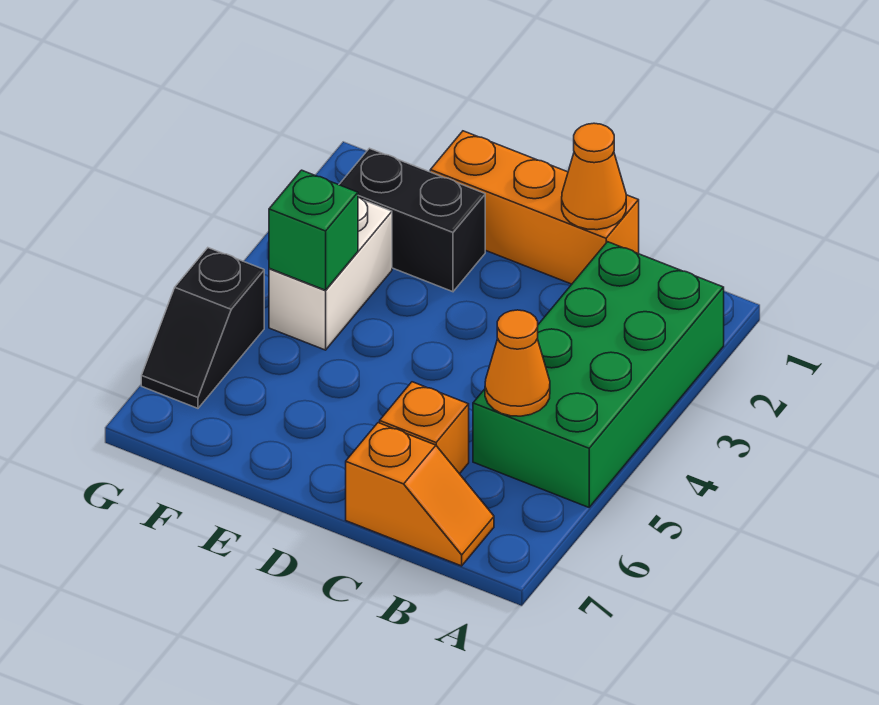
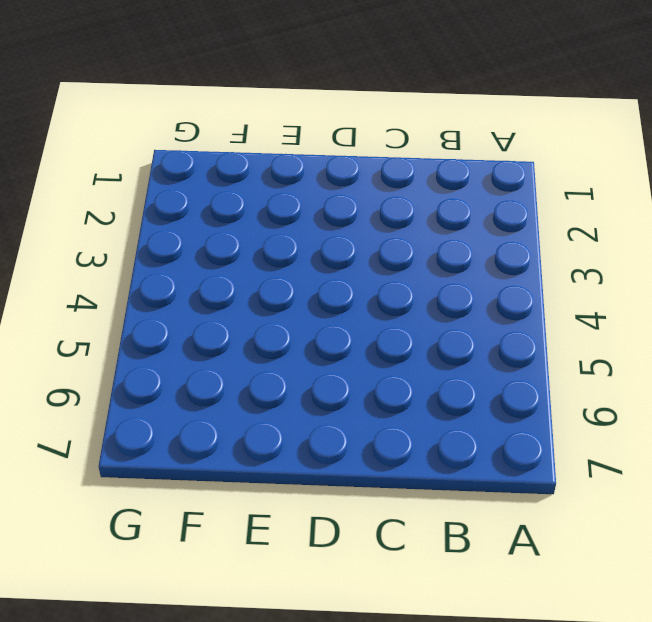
none -> green brick A2:B5 level 1
none -> orange slope B7:C7 level 1 top C

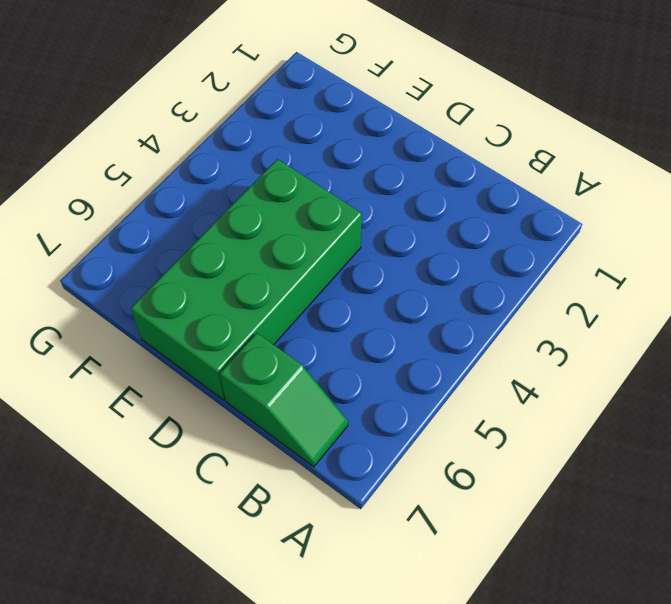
green slope B7:C7 level 1 top C -> orange slope B7:C7 level 1 top C
green brick D4:E7 level 1 -> green brick A2:B5 level 1
none -> orange brick C1:E1 level 1
none -> orange brick C6 level 1

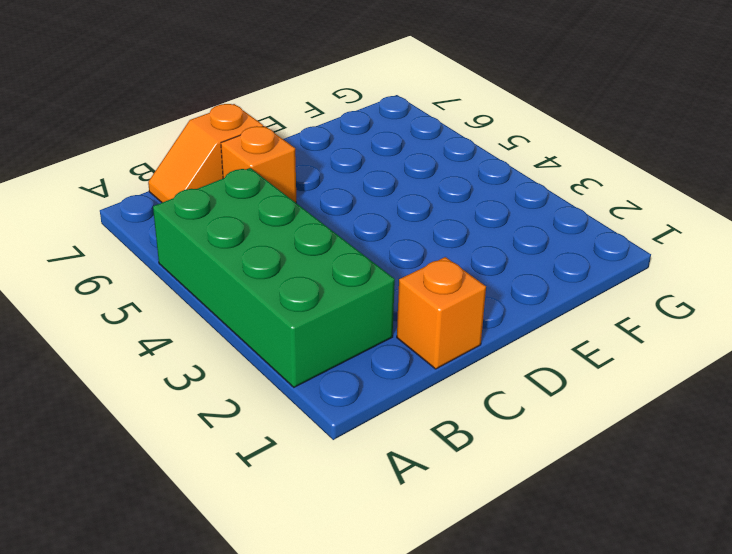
orange brick C1 level 1 -> orange brick C1:E1 level 1
none -> black brick E2:F2 level 1
none -> white brick F3:F4 level 1

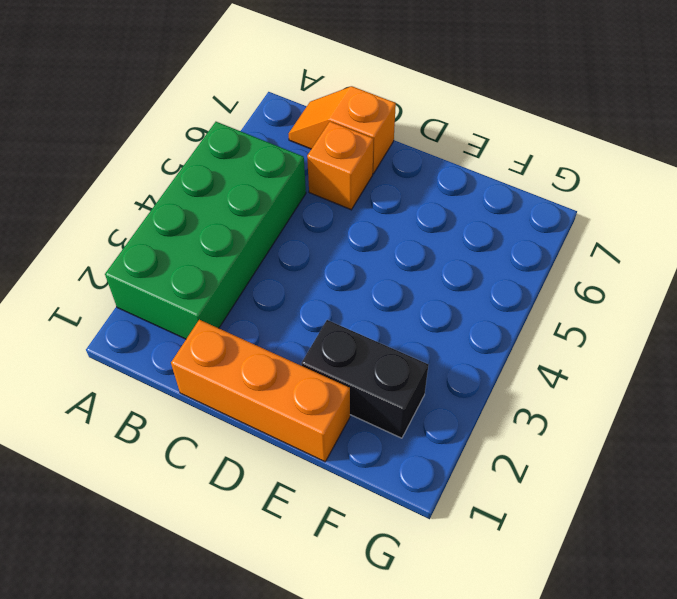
none -> white brick F3:F4 level 1
none -> black slope G5:G6 level 1 top 5

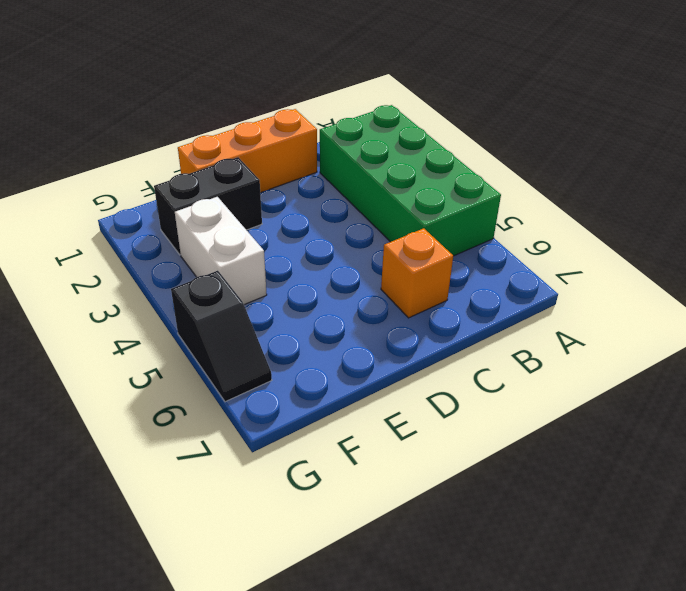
none -> orange slope B7:C7 level 1 top C
none -> orange cone B5 level 2

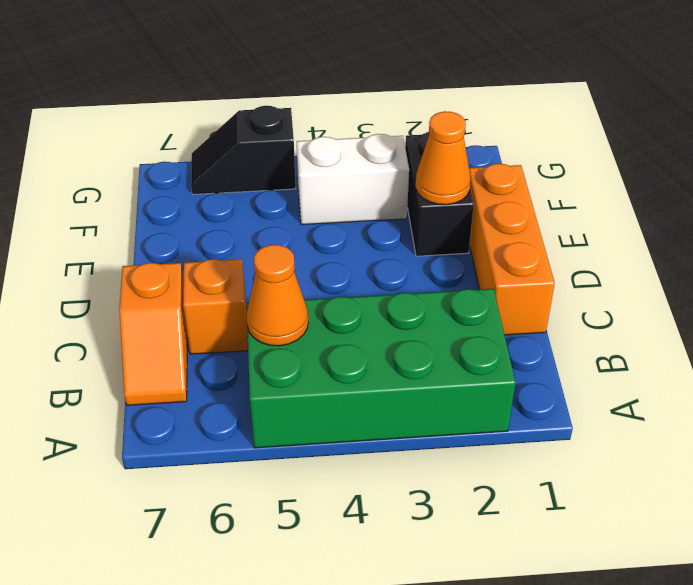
orange cone E2 level 2 -> orange cone C1 level 2
none -> green brick F4 level 2

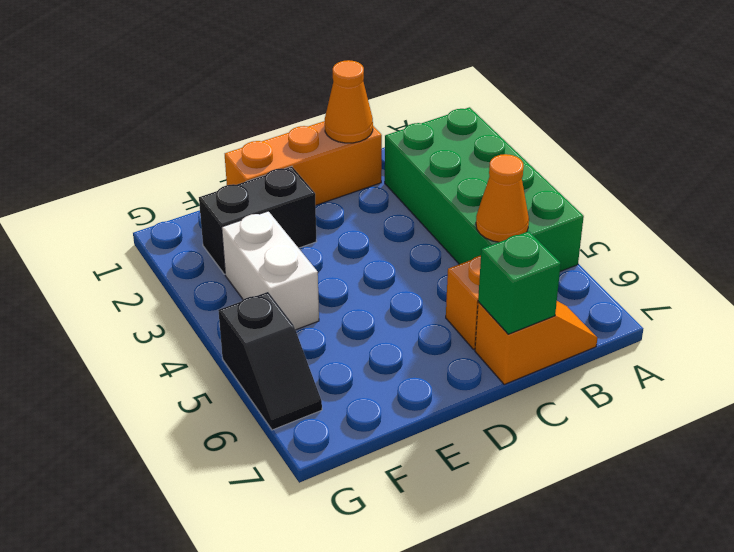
green brick C7 level 2 -> green brick F4 level 2

